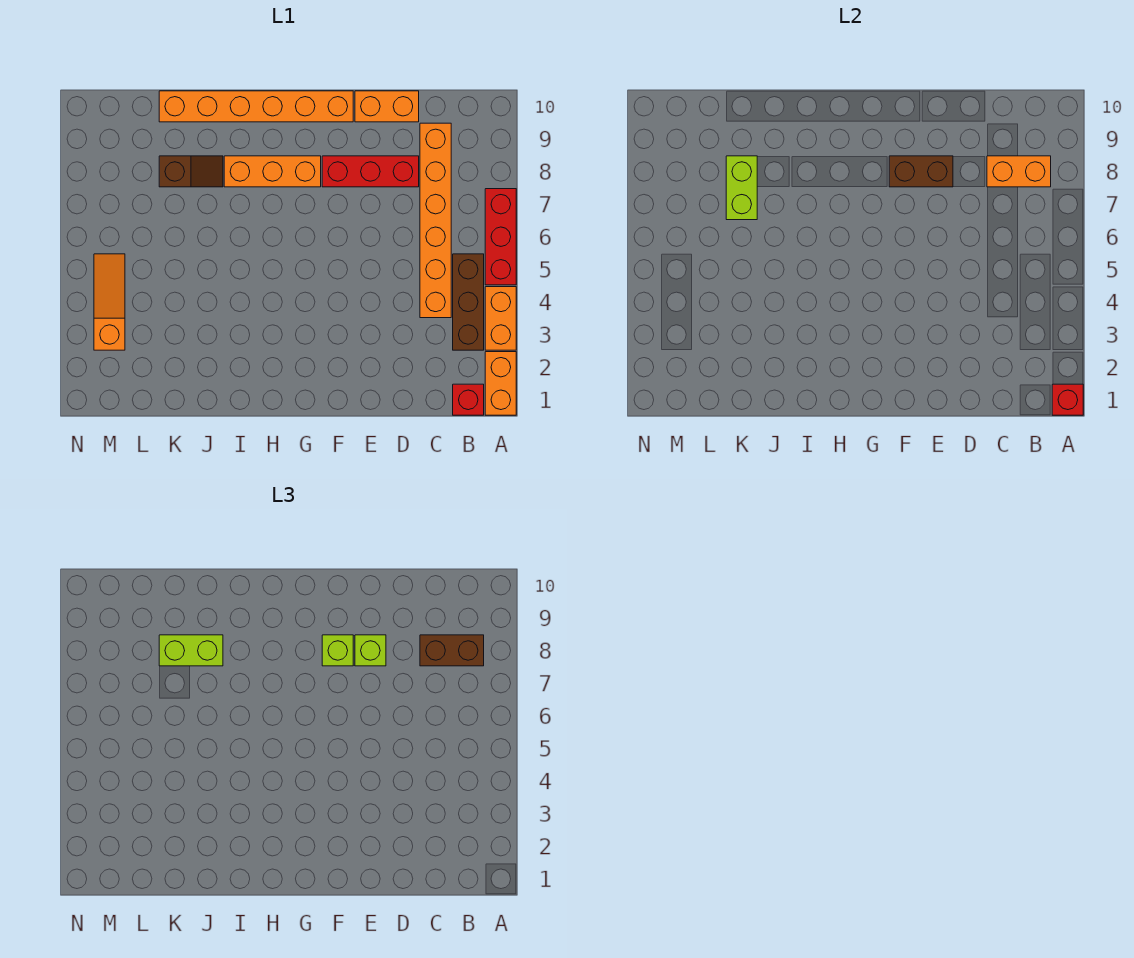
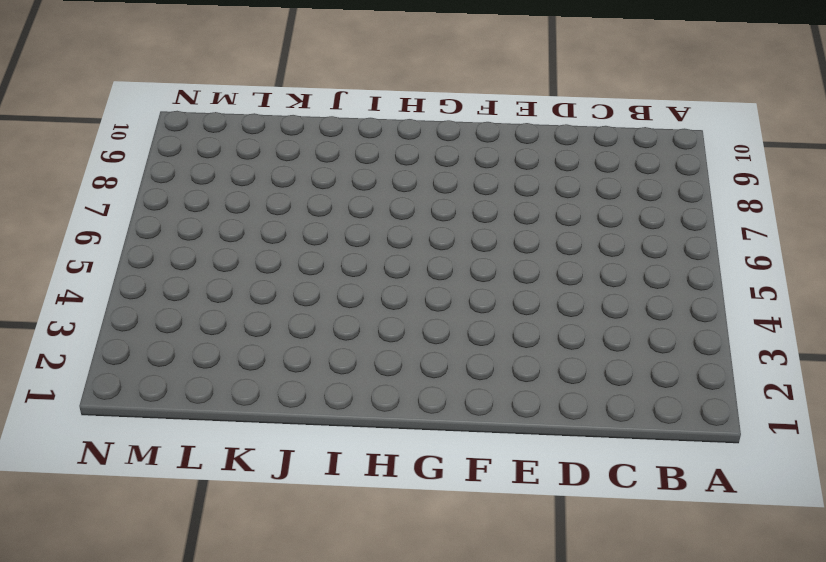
none -> orange brick A1:A2 level 1
none -> orange brick A3:A4 level 1
none -> red brick A5:A7 level 1

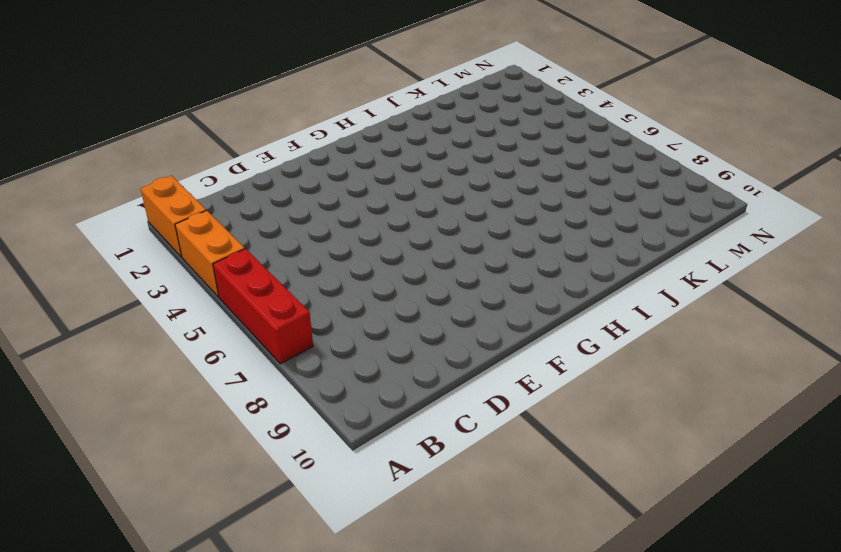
none -> red brick B1 level 1
none -> brown brick B3:B5 level 1
none -> orange brick C4:C9 level 1

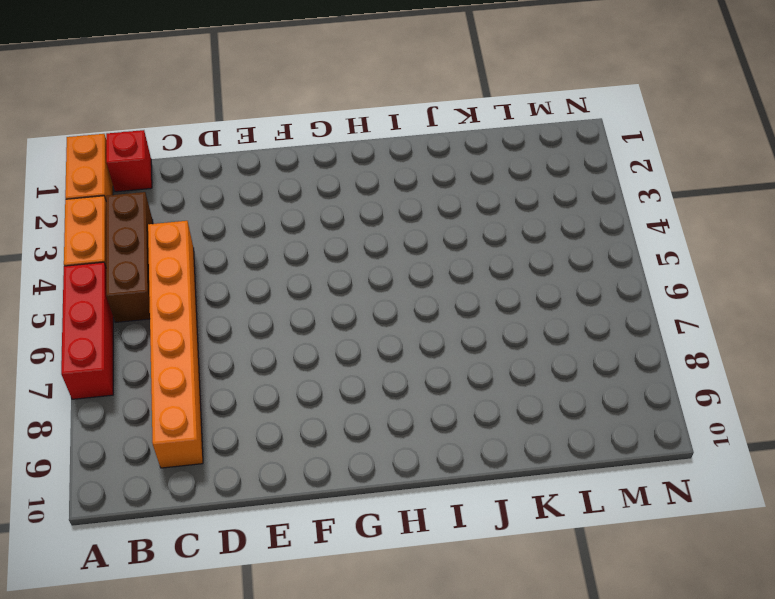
none -> red brick D8:F8 level 1
none -> orange brick D10:E10 level 1
none -> orange brick F10:K10 level 1

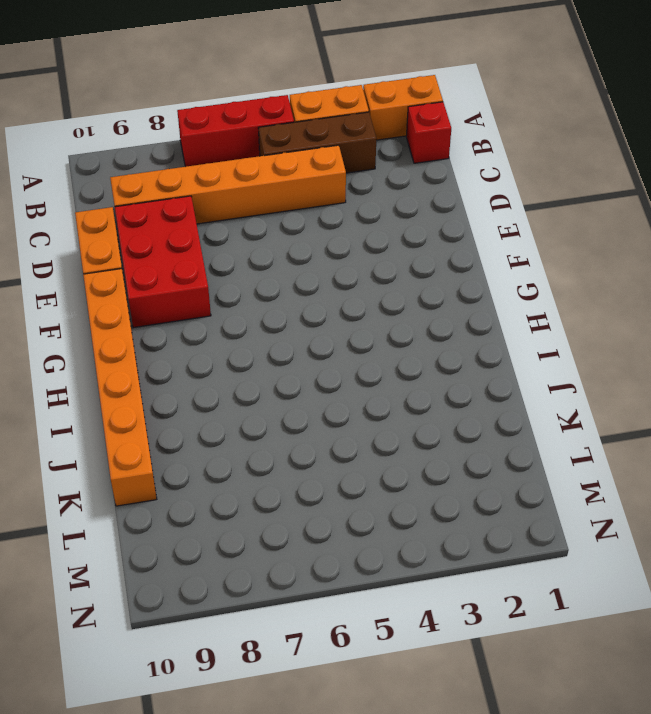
red brick D8:F9 level 1 -> red brick D8:F8 level 1
none -> orange brick G8:I8 level 1
none -> brown slope J8:K8 level 1 top K
none -> orange slope M3:M5 level 1 top 3

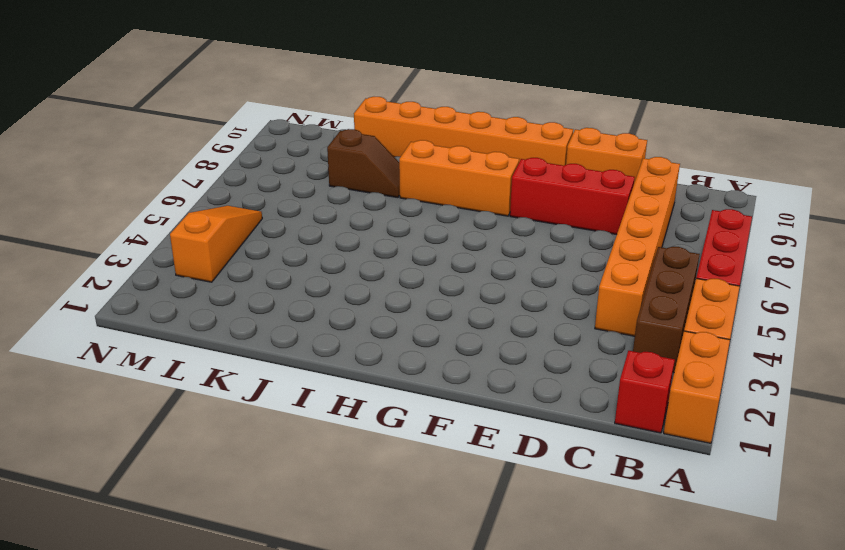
none -> red brick A1 level 2
none -> orange brick B8:C8 level 2
none -> brown brick E8:F8 level 2

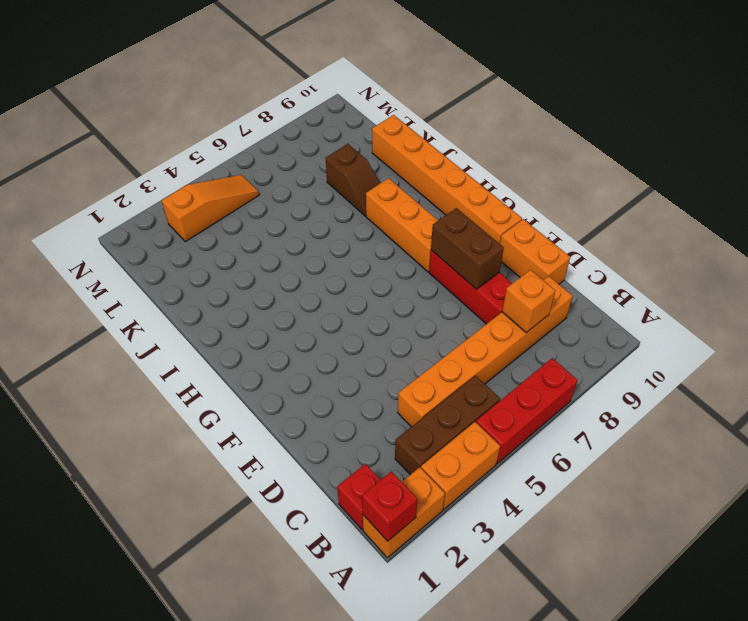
orange brick C8 level 2 -> orange brick B8:C8 level 2
none -> lime brick K7:K8 level 2
none -> brown brick B8:C8 level 3
none -> lime brick E8 level 3

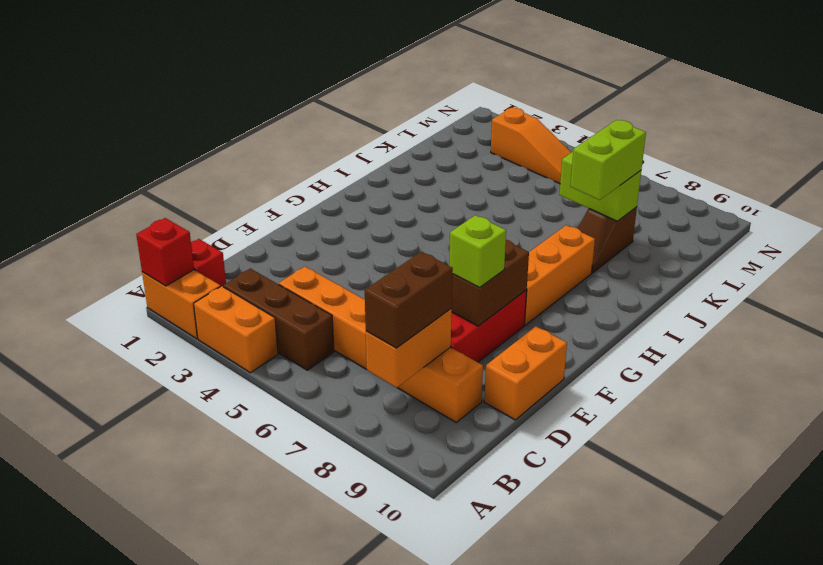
none -> red brick A5:A7 level 1
none -> orange brick F10:K10 level 1
none -> lime brick F8 level 3

